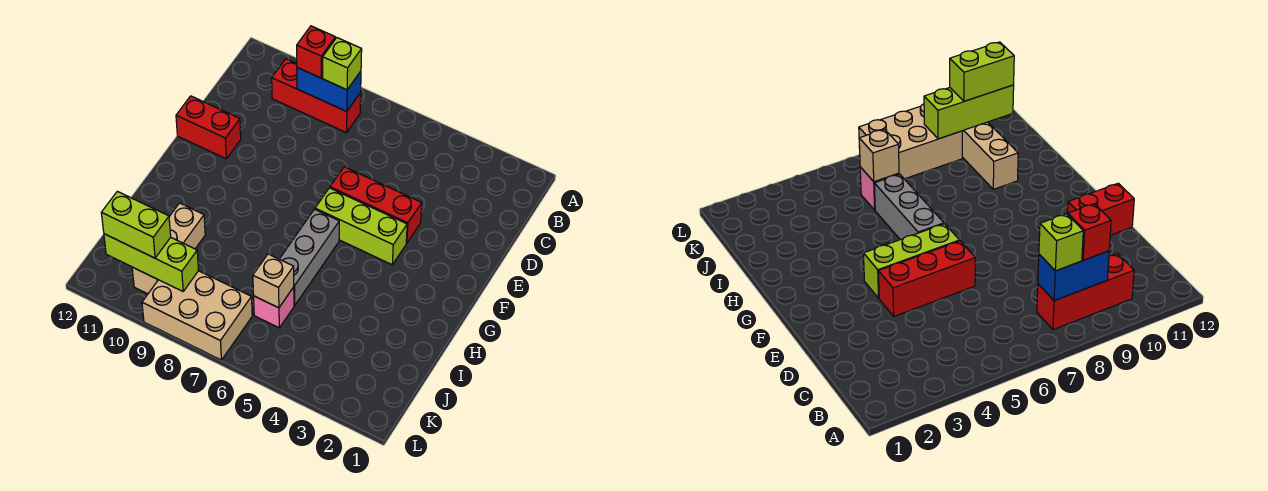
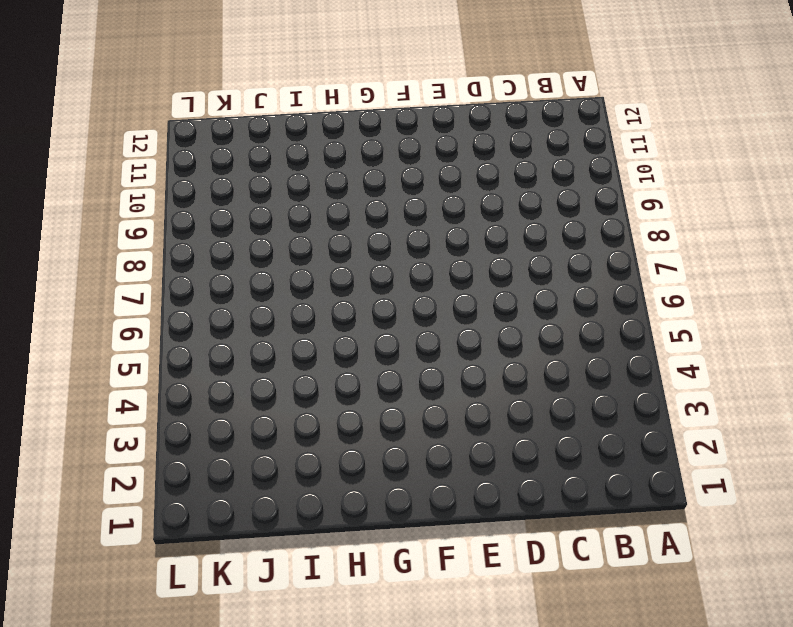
none -> red brick B8:B10 level 1
none -> red brick E4:E6 level 1
none -> red brick E11:E12 level 1

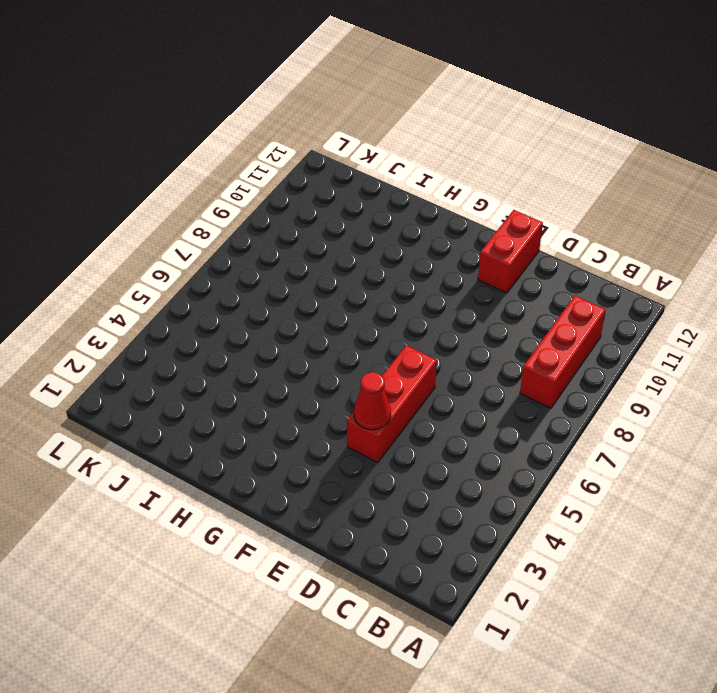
red cone E4 level 2 -> none
none -> lime brick F4:F6 level 1
none -> grey brick G6:I6 level 1
none -> tan brick I10:K10 level 1

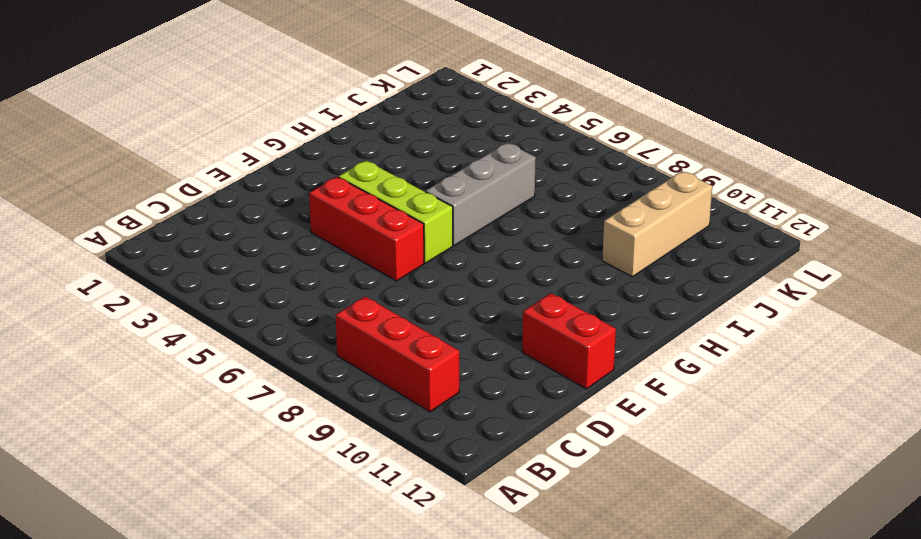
none -> pink brick J6 level 1
none -> tan brick K7:L9 level 1
none -> blue brick B8:B9 level 2

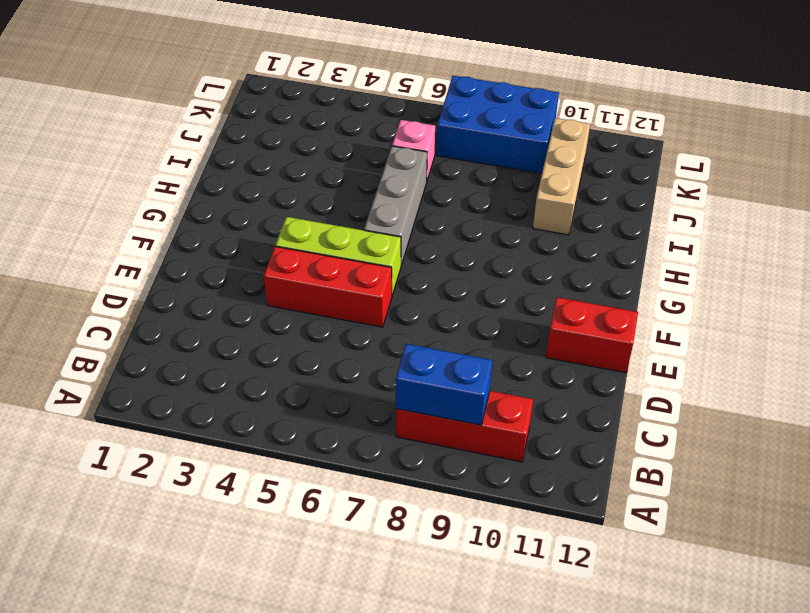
blue brick K7:L9 level 1 -> tan brick K7:L9 level 1
none -> tan brick J6 level 2
none -> lime brick K9:K11 level 2
none -> lime brick B8 level 3

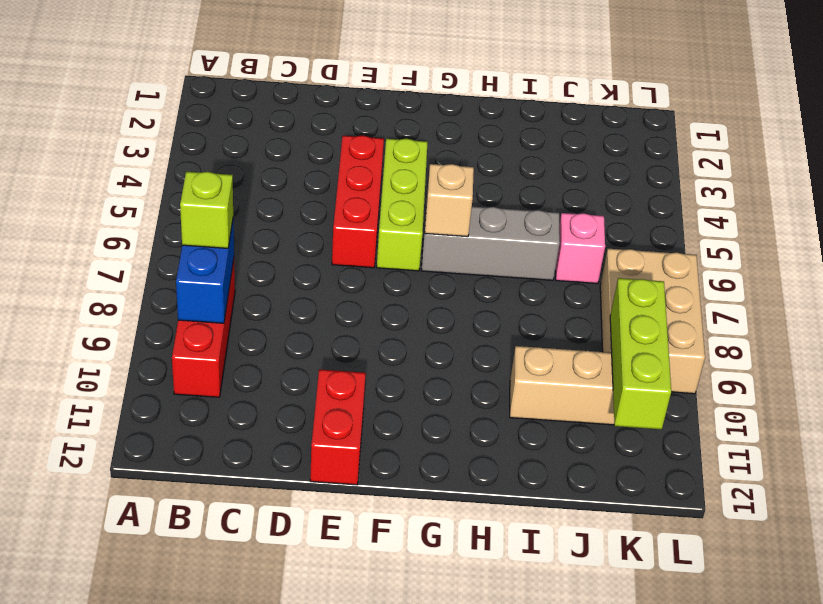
tan brick G6 level 2 -> tan brick J6 level 2
none -> red brick B9 level 3
none -> lime brick K10:K11 level 3

